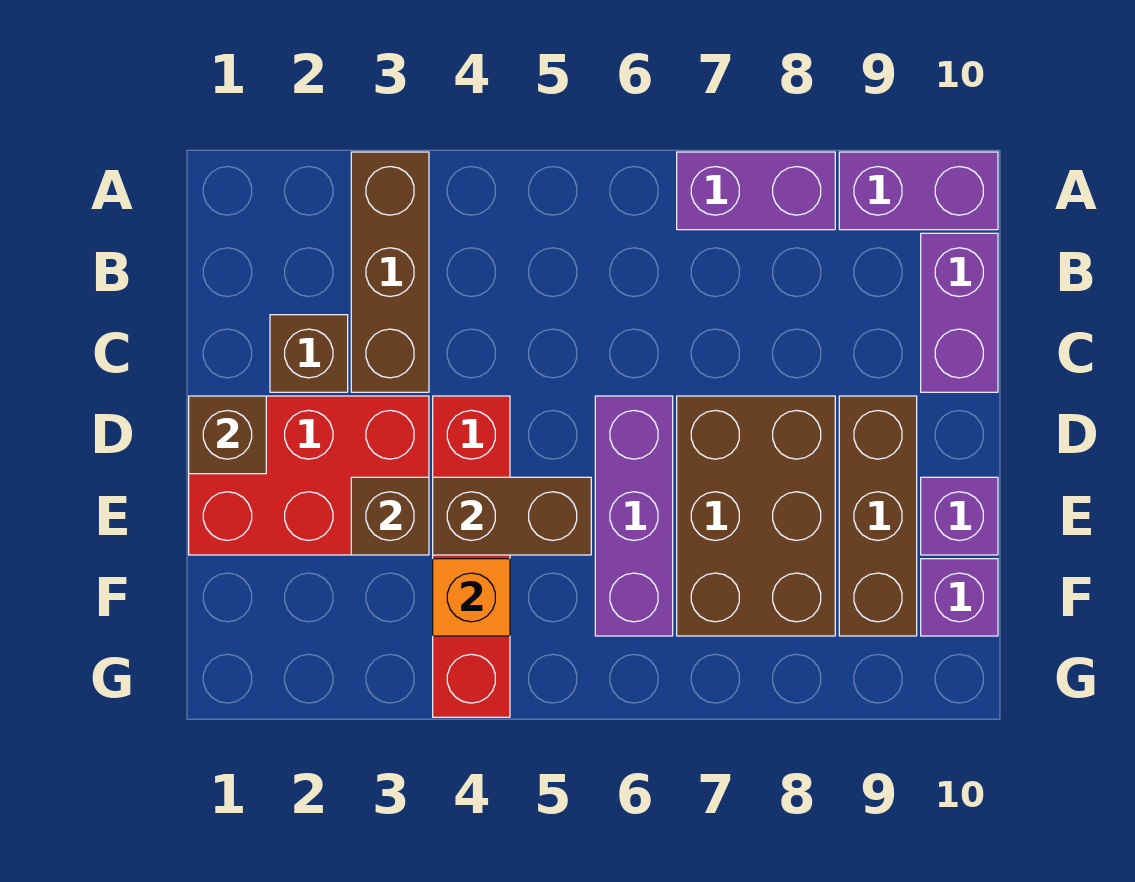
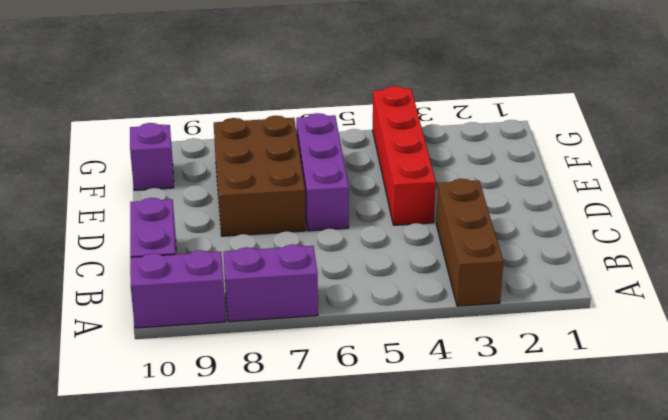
none -> brown brick C2 level 1
none -> red brick D1:E3 level 1
none -> brown brick D9:F9 level 1

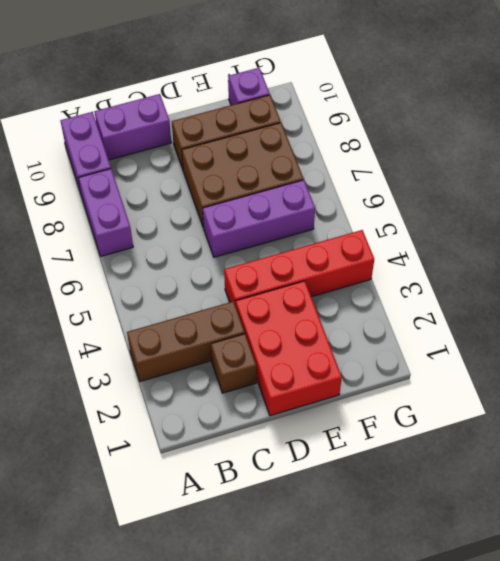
none -> purple brick E10 level 1
none -> brown brick D1 level 2
none -> brown brick E3 level 2

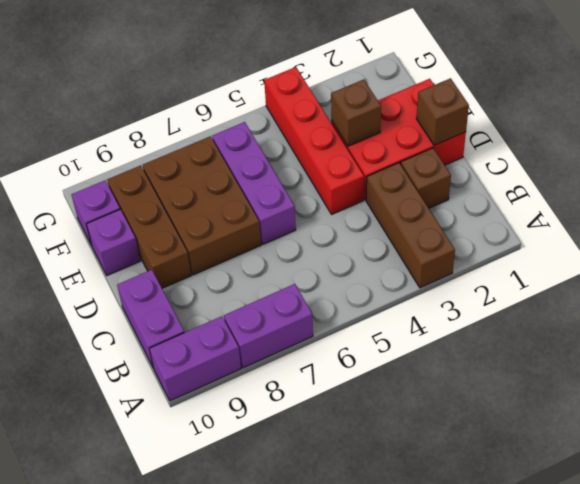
none -> brown brick E4:E5 level 2
none -> orange brick F4 level 2

